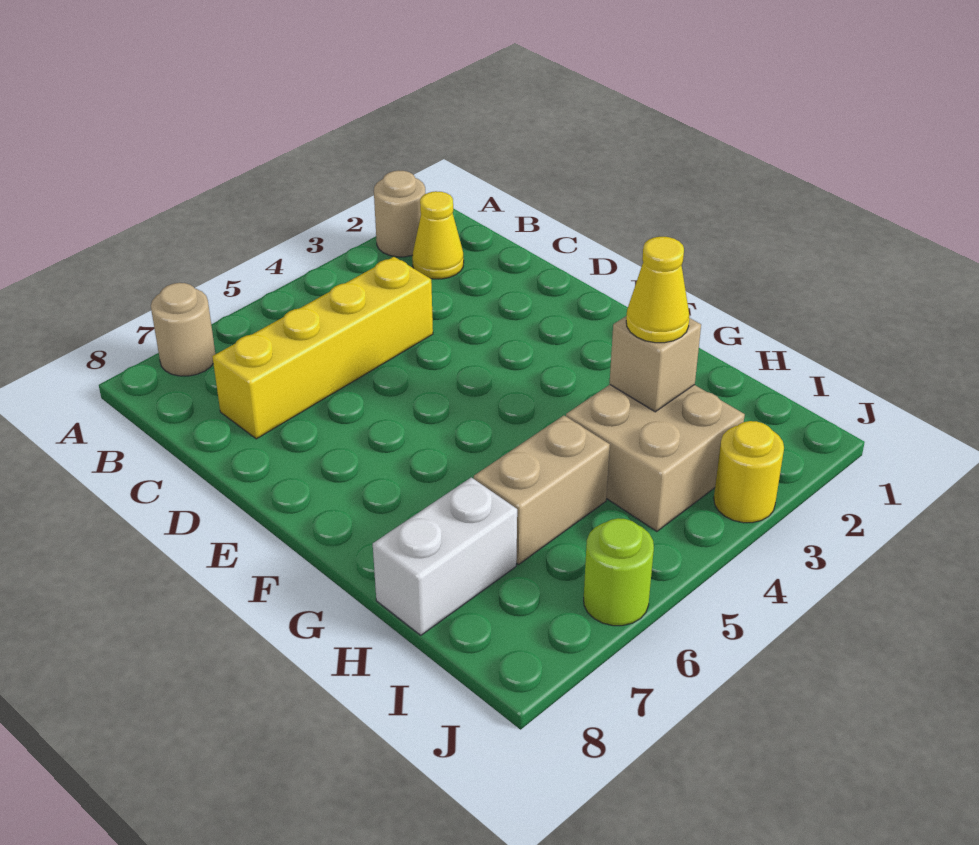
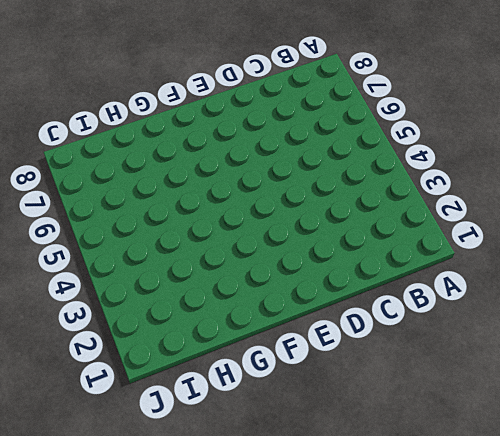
none -> tan round brick A2 level 1
none -> tan round brick A7 level 1

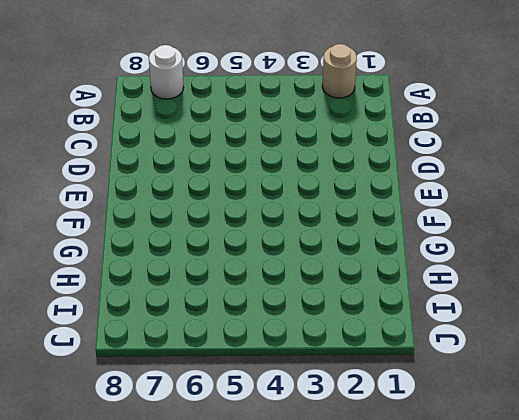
white round brick A7 level 1 -> tan round brick A7 level 1
none -> yellow cone B2 level 1
none -> yellow brick C4:C7 level 1

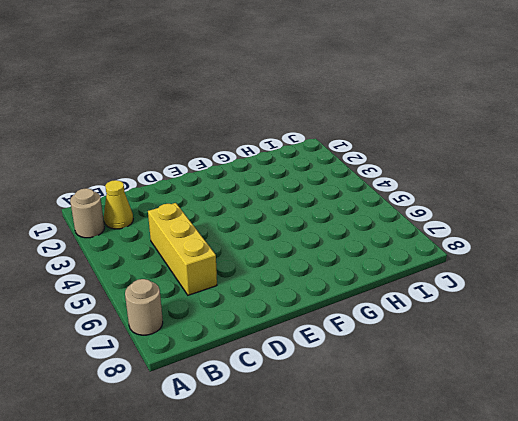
yellow brick C4:C6 level 1 -> yellow brick C4:C7 level 1
none -> tan brick H3:I4 level 1
none -> tan brick H5:H6 level 1

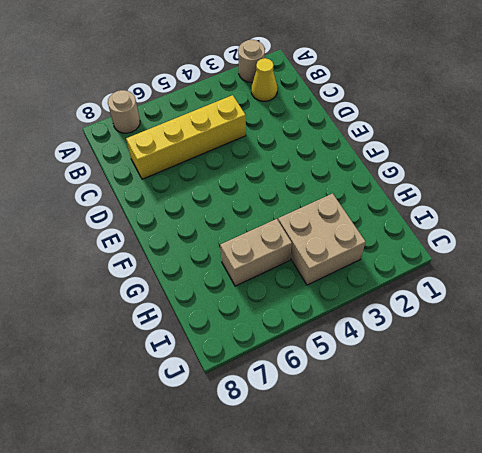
none -> white brick H7:H8 level 1
none -> yellow round brick J3 level 1

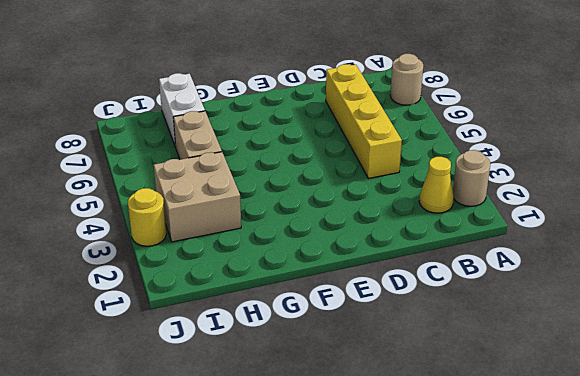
none -> lime round brick J6 level 1
none -> tan brick H3 level 2

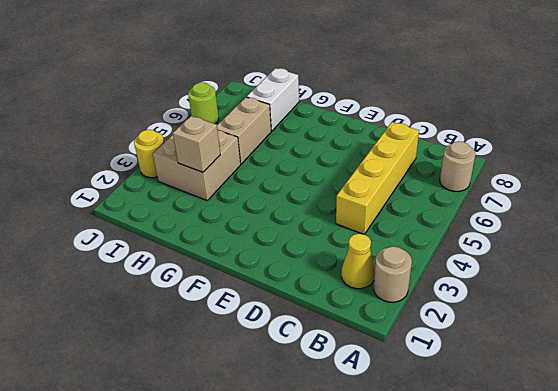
none -> yellow cone H3 level 3

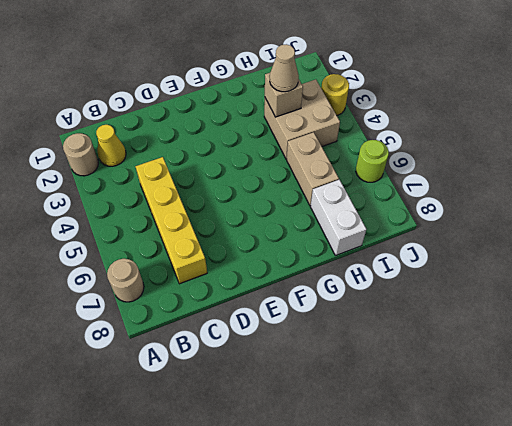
tan cone H3 level 3 -> yellow cone H3 level 3

